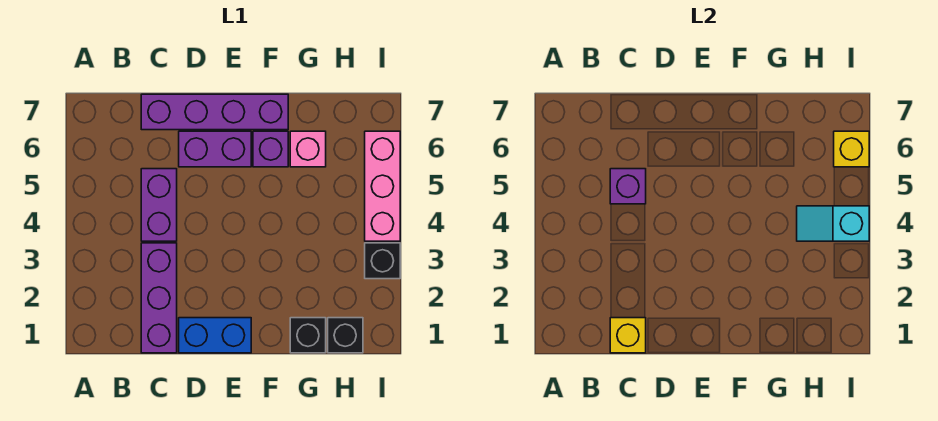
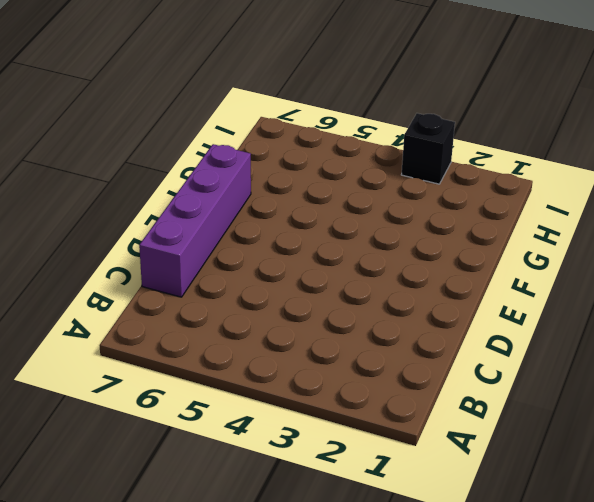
none -> purple brick C1:C3 level 1
none -> purple brick C4:C5 level 1
none -> blue brick D1:E1 level 1

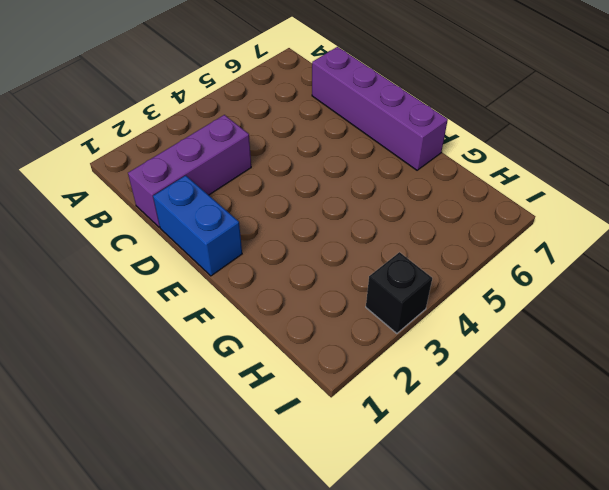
none -> purple brick C4:C5 level 1
none -> purple brick D6:E6 level 1
none -> purple brick F6 level 1

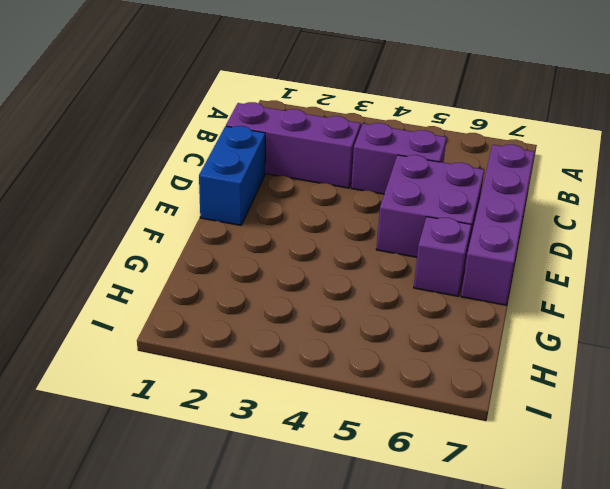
purple brick D5:E6 level 1 -> purple brick D6:E6 level 1
none -> black brick G1 level 1
none -> pink brick G6 level 1
none -> black brick H1 level 1

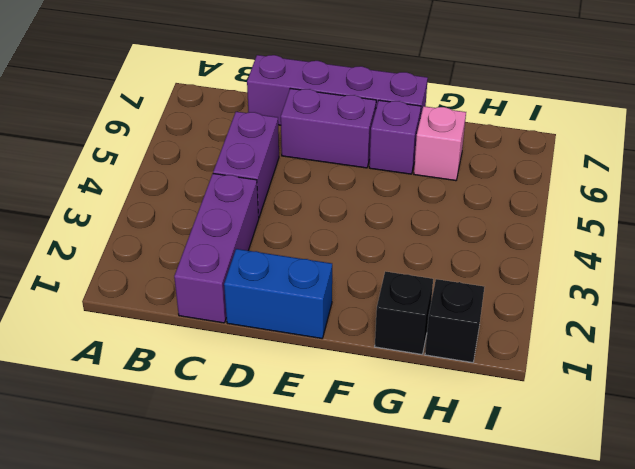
none -> black brick I3 level 1
none -> pink brick I4:I6 level 1
none -> yellow brick C1 level 2

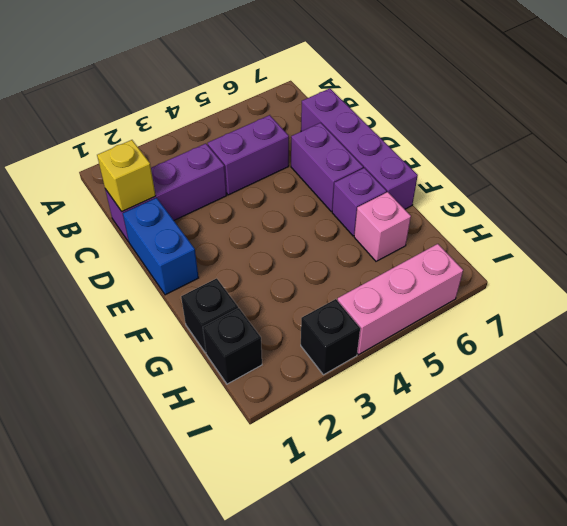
none -> purple brick C5 level 2
none -> cyan slope H4:I4 level 2 top I
none -> yellow brick I6 level 2

